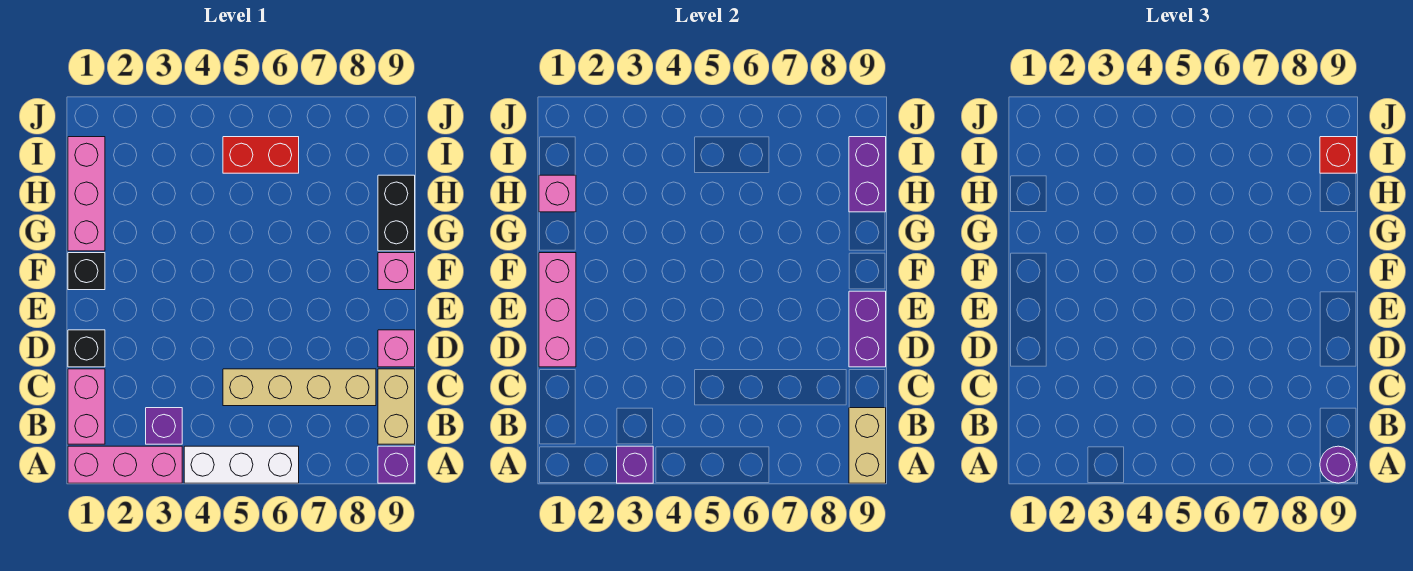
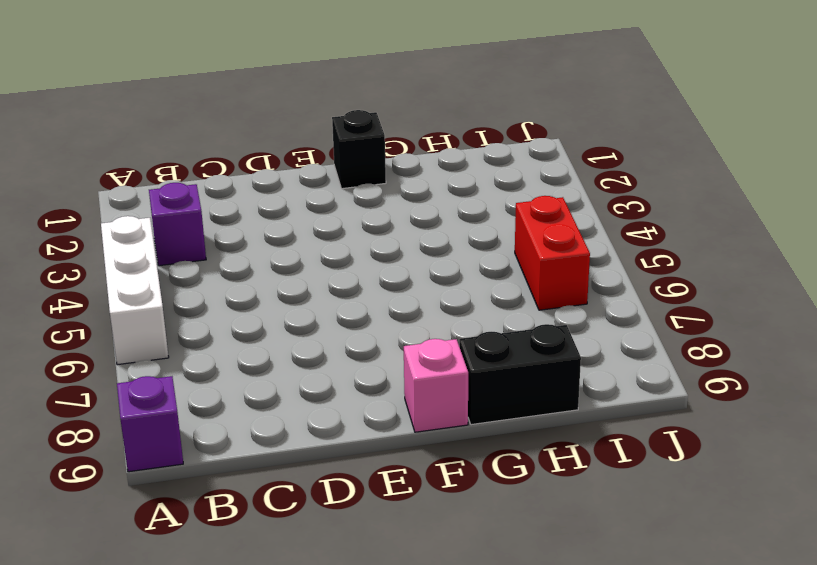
none -> pink brick A1:A3 level 1
none -> pink brick B1:C1 level 1
none -> tan brick B9:C9 level 1

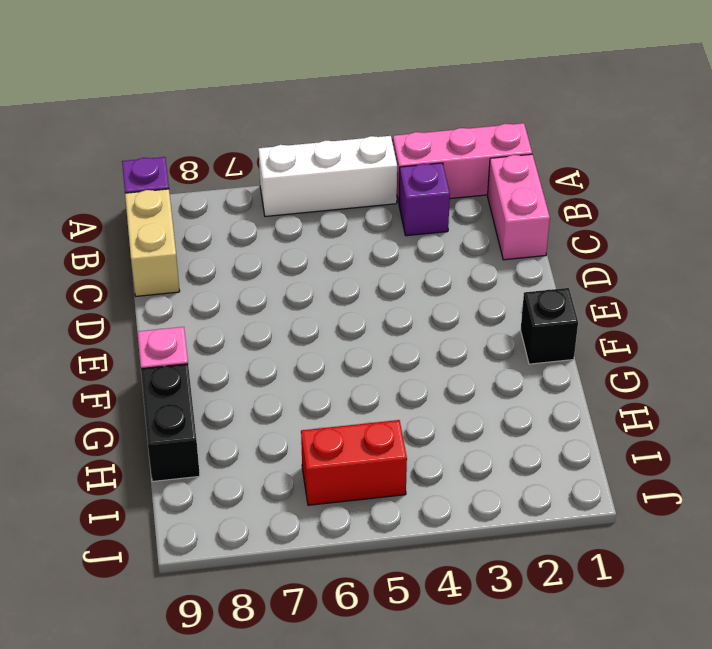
none -> tan brick C5:C8 level 1
none -> black brick D1 level 1
none -> pink brick D9 level 1

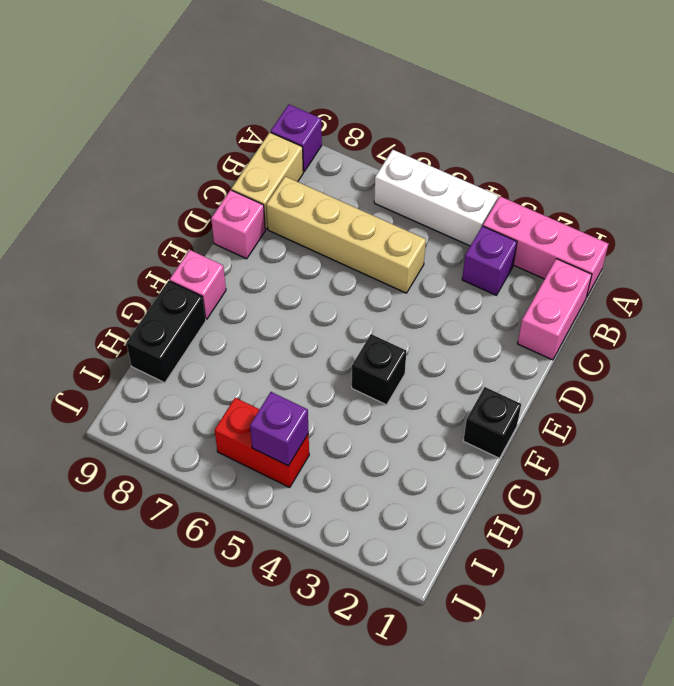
black brick F4 level 1 -> black brick D1 level 1
purple brick I5 level 2 -> purple brick A3 level 2
none -> pink brick G1:I1 level 1
none -> tan brick A9:B9 level 2
none -> pink brick D1:F1 level 2

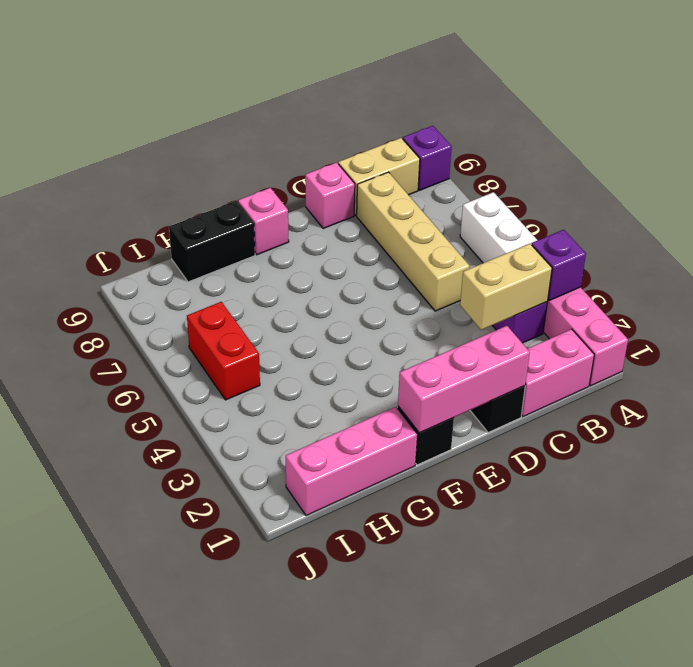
tan brick B3:C3 level 2 -> tan brick A9:B9 level 2
none -> purple brick D9:E9 level 2
none -> pink brick H1 level 2
none -> purple brick H9:I9 level 2

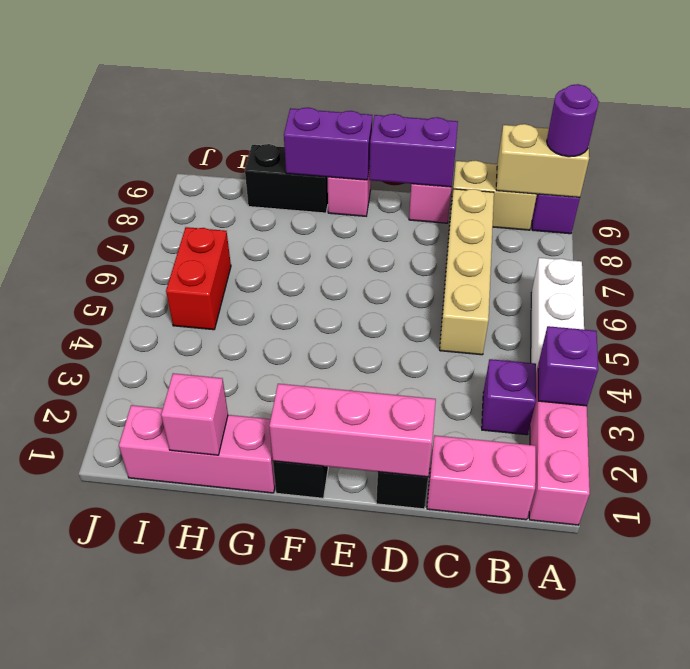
purple brick F9:G9 level 2 -> purple brick H9:I9 level 2
none -> red brick I9 level 3

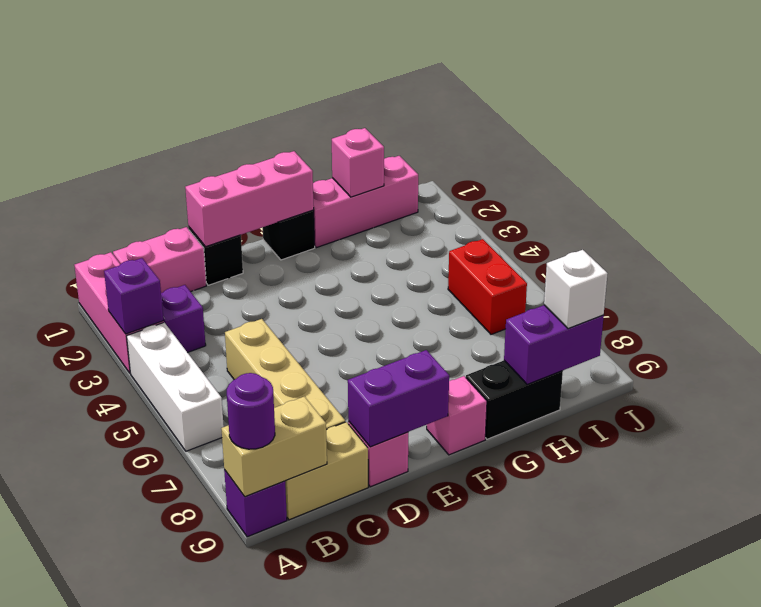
white brick I9 level 3 -> red brick I9 level 3

